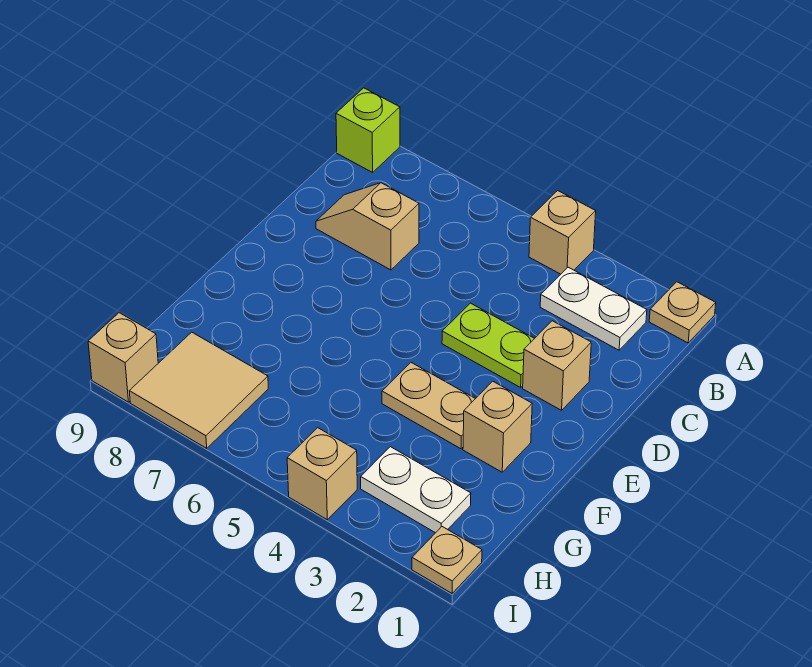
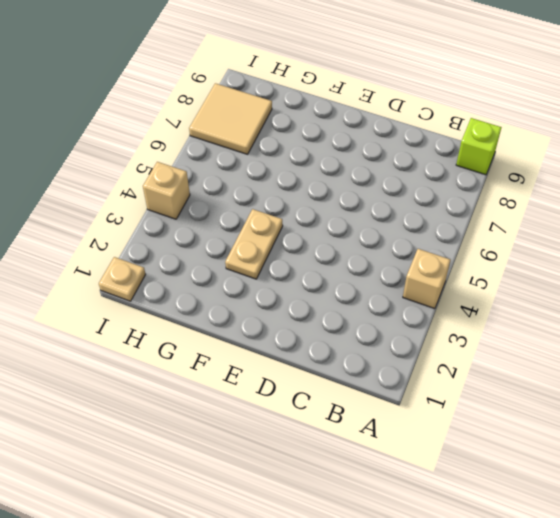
none -> tan plate A1 level 1
none -> white plate B2:B3 level 1
none -> tan slope C7:C8 level 1 top 7

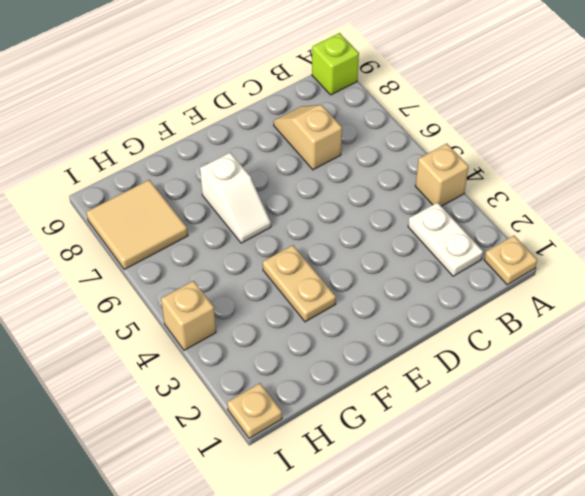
white slope F6:F7 level 1 top 7 -> none
none -> tan brick D2 level 1
none -> lime plate D3:D4 level 1
none -> tan brick F2 level 1

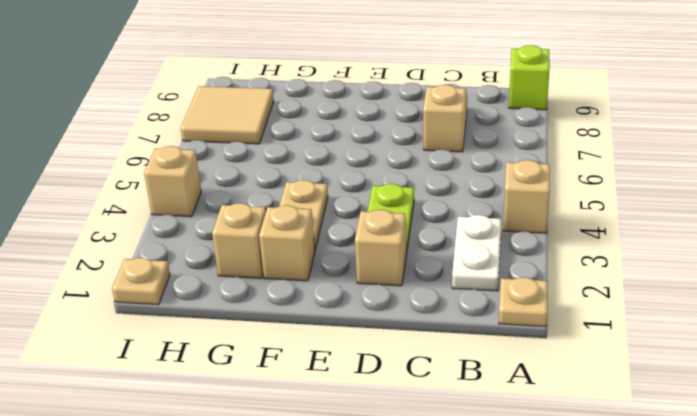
tan brick G2 level 1 -> tan brick I9 level 1
none -> white plate H2:H3 level 1

